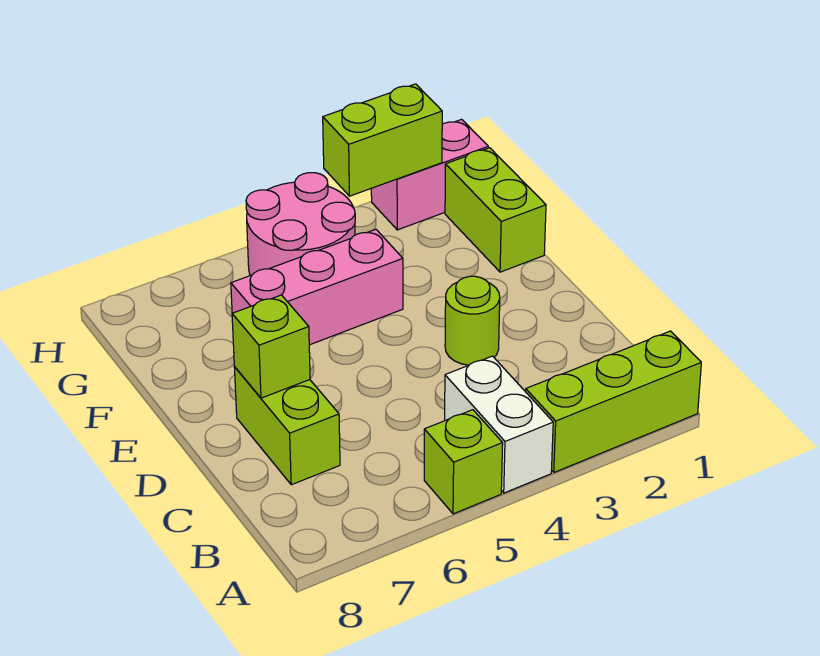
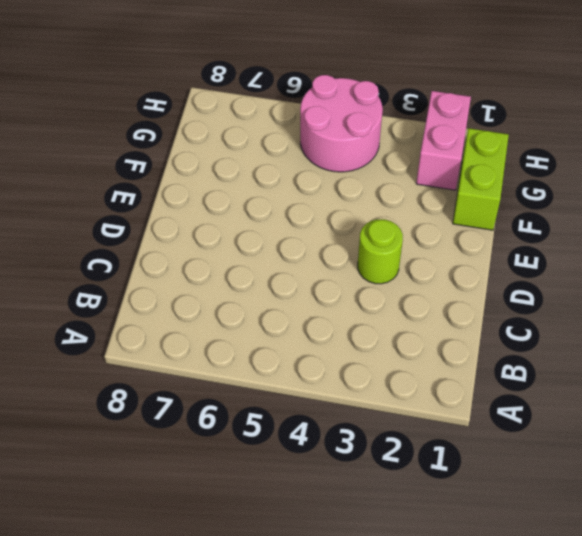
pink brick G2:H2 level 1 -> pink brick H1:H2 level 1
none -> lime brick A1:A3 level 1
none -> white brick A4:B4 level 1

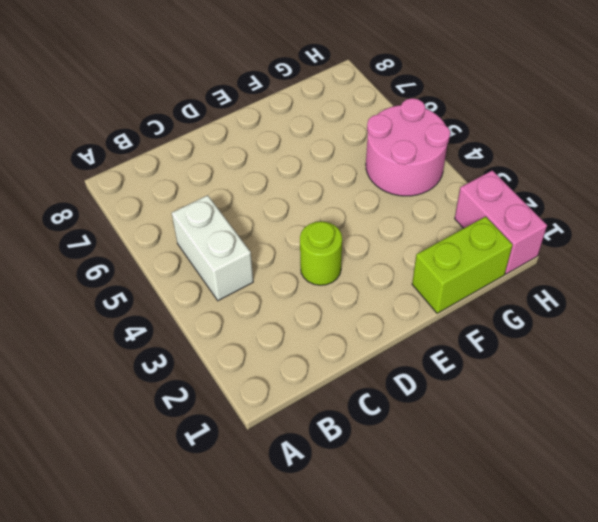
white brick B4:B5 level 1 -> white brick A4:B4 level 1
none -> lime brick A1:A3 level 1
none -> lime brick A5 level 1

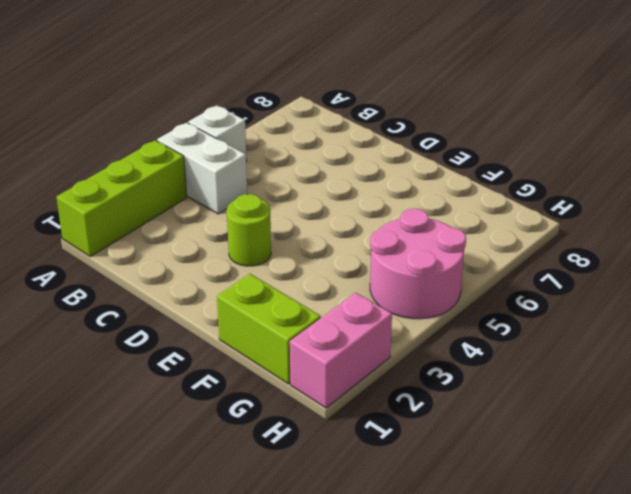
white brick A5 level 1 -> lime brick A5 level 1
none -> lime brick C7:D7 level 1
none -> pink brick F4:F6 level 1

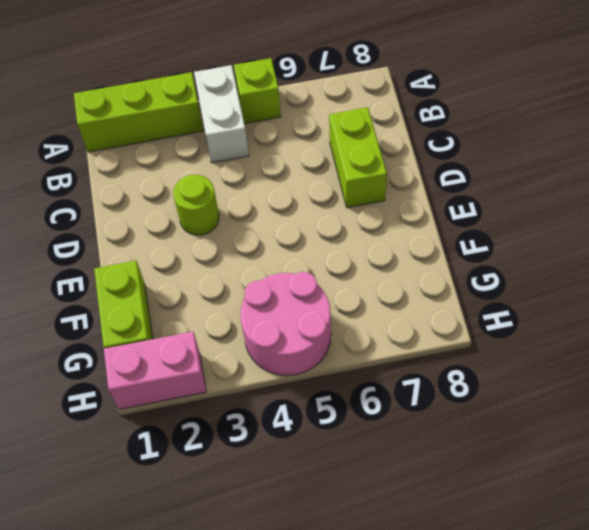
none -> pink brick F4:F6 level 1
none -> lime brick D7 level 2

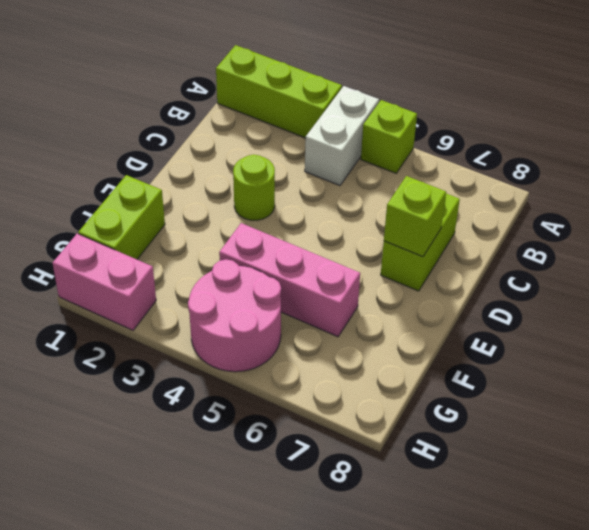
none -> lime brick H2:H3 level 2

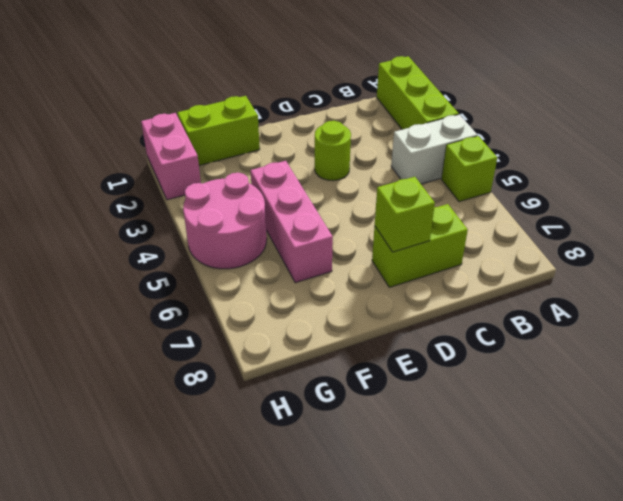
none -> lime brick H2:H3 level 2

